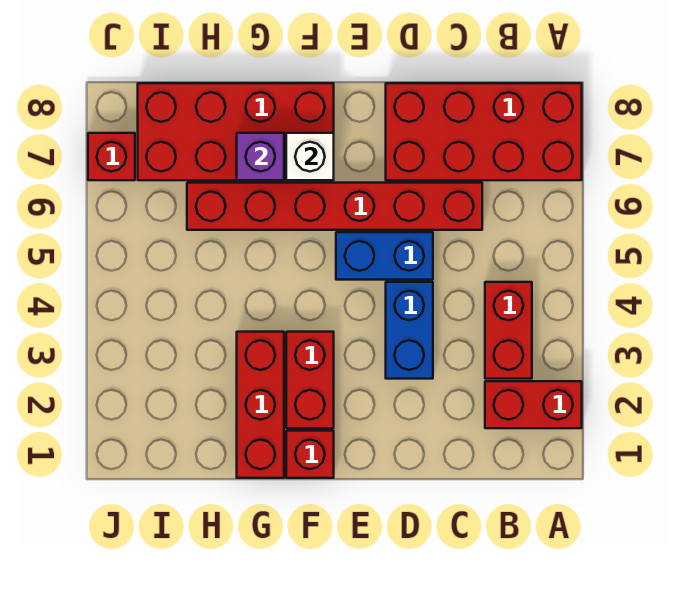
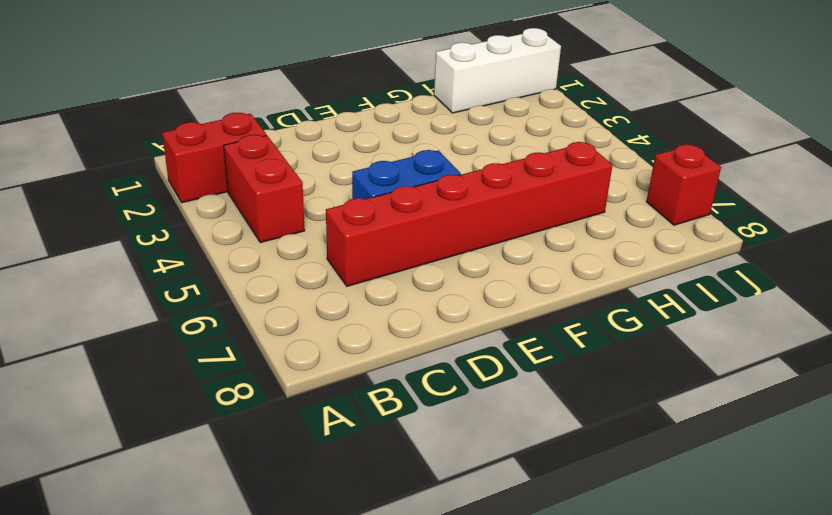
white brick H1:J1 level 1 -> none
none -> red brick A7:D8 level 1
none -> blue brick D3:D4 level 1
none -> red brick F1 level 1

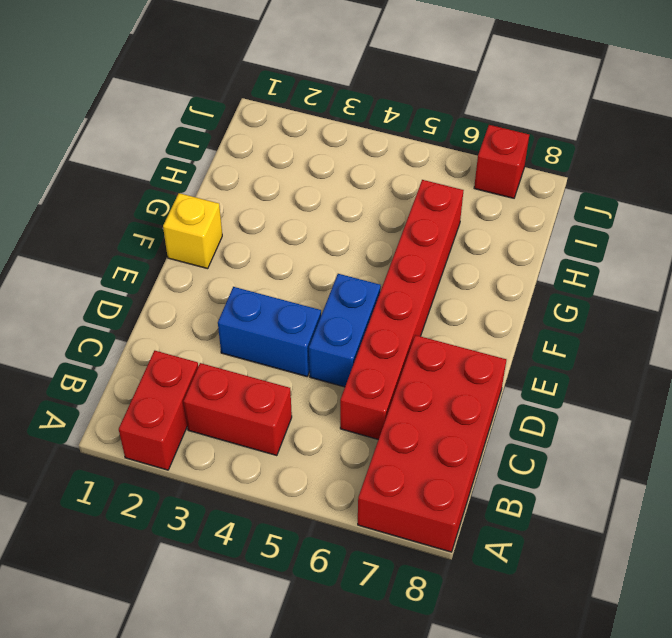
yellow brick F1 level 1 -> red brick F1 level 1
none -> red brick F2:F3 level 1
none -> red brick F7:I8 level 1
none -> red brick G1:G3 level 1

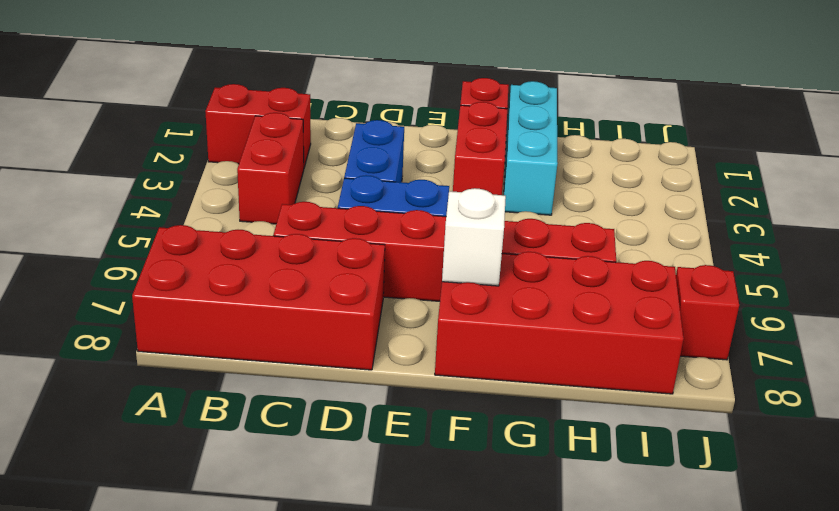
cyan brick G1:G3 level 1 -> red brick G1:G3 level 1
none -> purple brick G7 level 2

